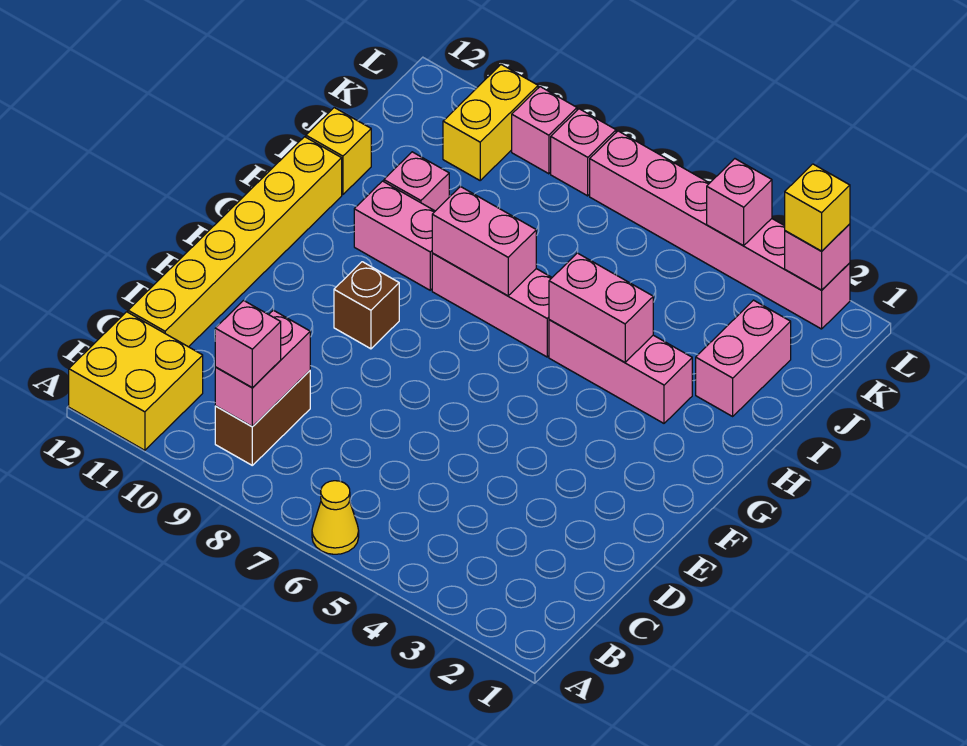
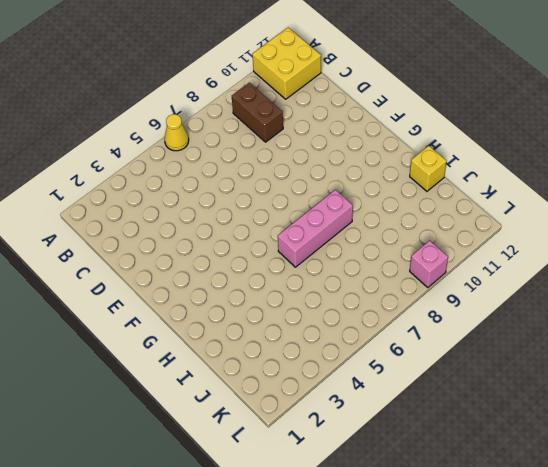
none -> yellow brick C12:H12 level 1
none -> brown brick F9 level 1
none -> pink brick H3:H5 level 1

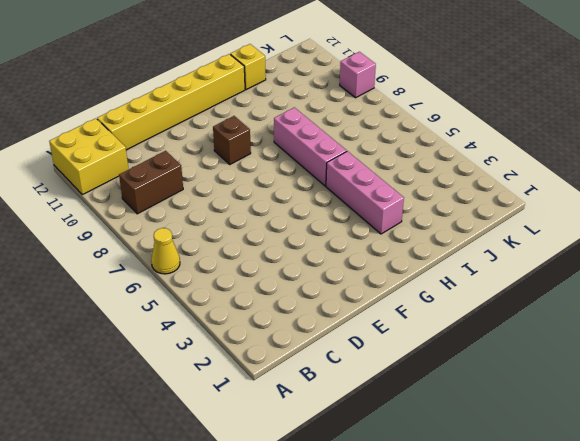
none -> pink brick H9:H10 level 1
none -> pink brick I2:J2 level 1
none -> pink brick I10 level 1

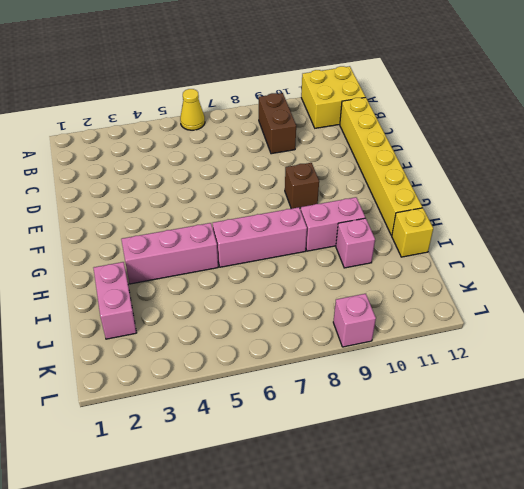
none -> yellow brick K10:L10 level 1
none -> pink brick L2:L7 level 1
none -> pink brick L8 level 1

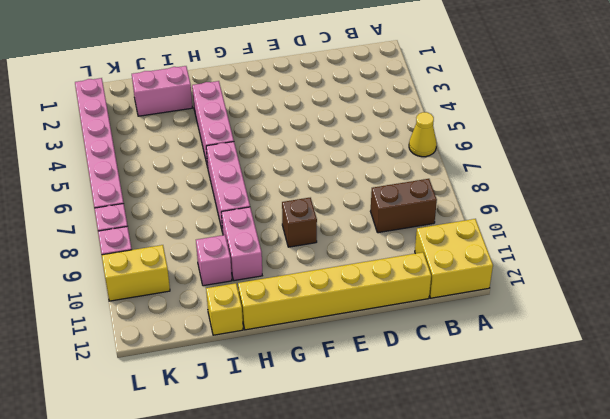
none -> pink brick B9:C9 level 2
none -> pink brick H4:H5 level 2
none -> pink brick H7:H8 level 2

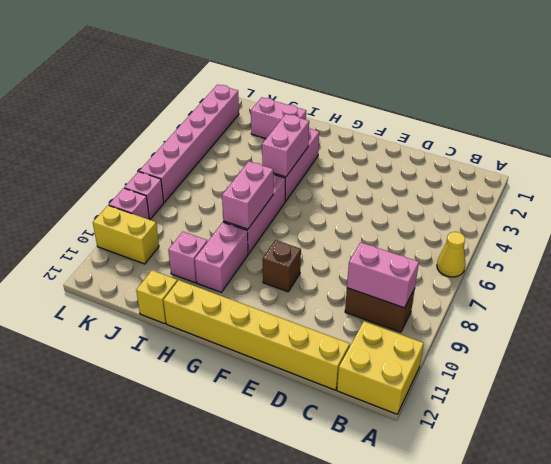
none -> pink brick L2 level 2
none -> pink brick L4 level 2
none -> pink brick B9 level 3

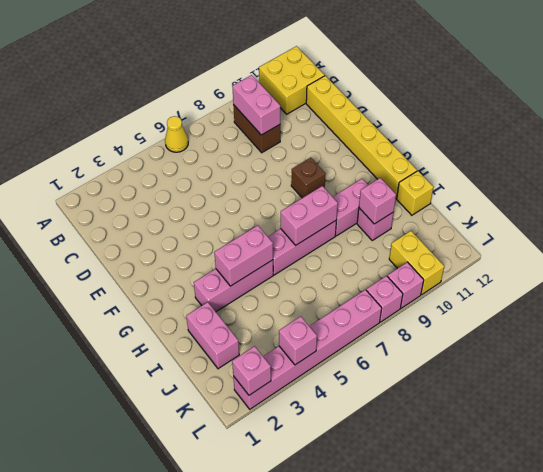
pink brick I10 level 2 -> pink brick B9 level 3
none -> yellow brick L2 level 3

